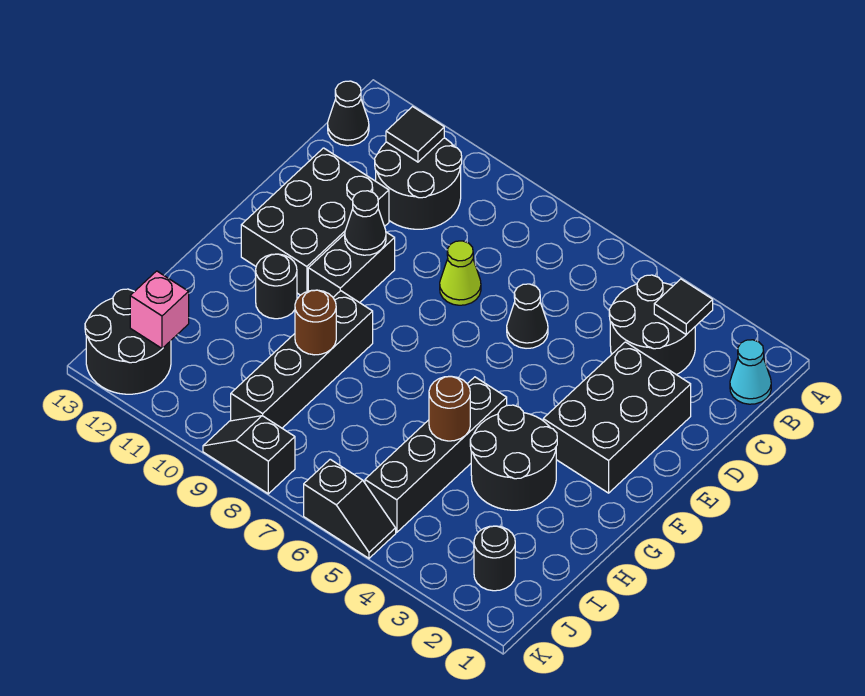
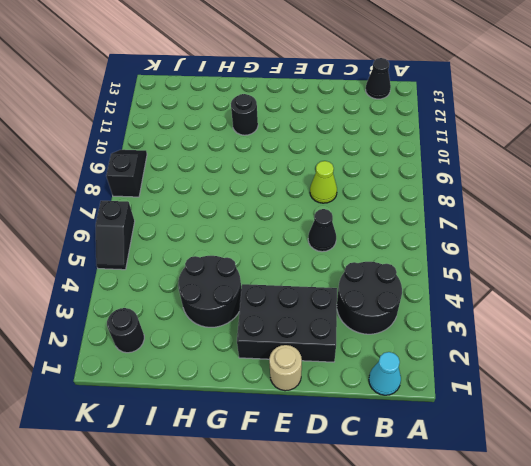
tan round brick E1 level 1 -> none
none -> black round brick B10:C11 level 1
none -> black brick D11:F12 level 1
none -> black brick E10:F10 level 1

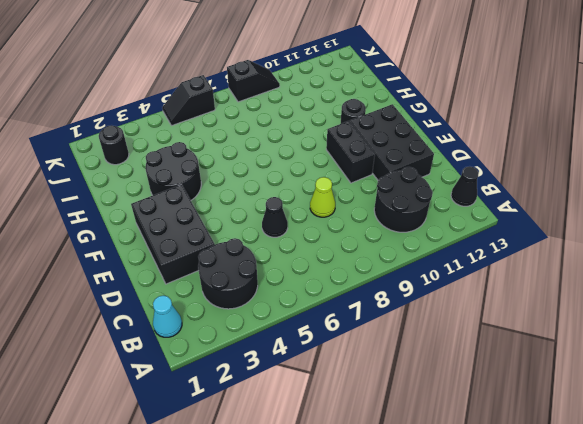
none -> black brick G5:J5 level 1
none -> black brick G9:J9 level 1
none -> black round brick J12:K13 level 1

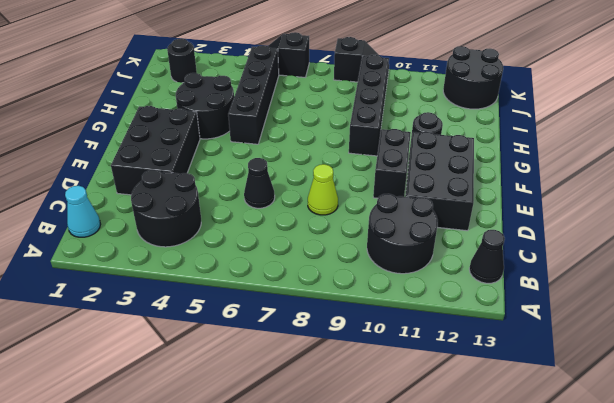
none -> black tile B3 level 2
none -> black tile B11 level 2
none -> black cone E10 level 2

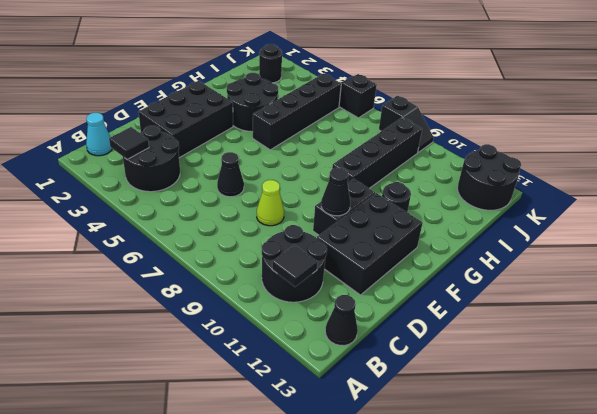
none -> brown round brick H5 level 2
none -> brown round brick H9 level 2
none -> pink brick J12 level 2

